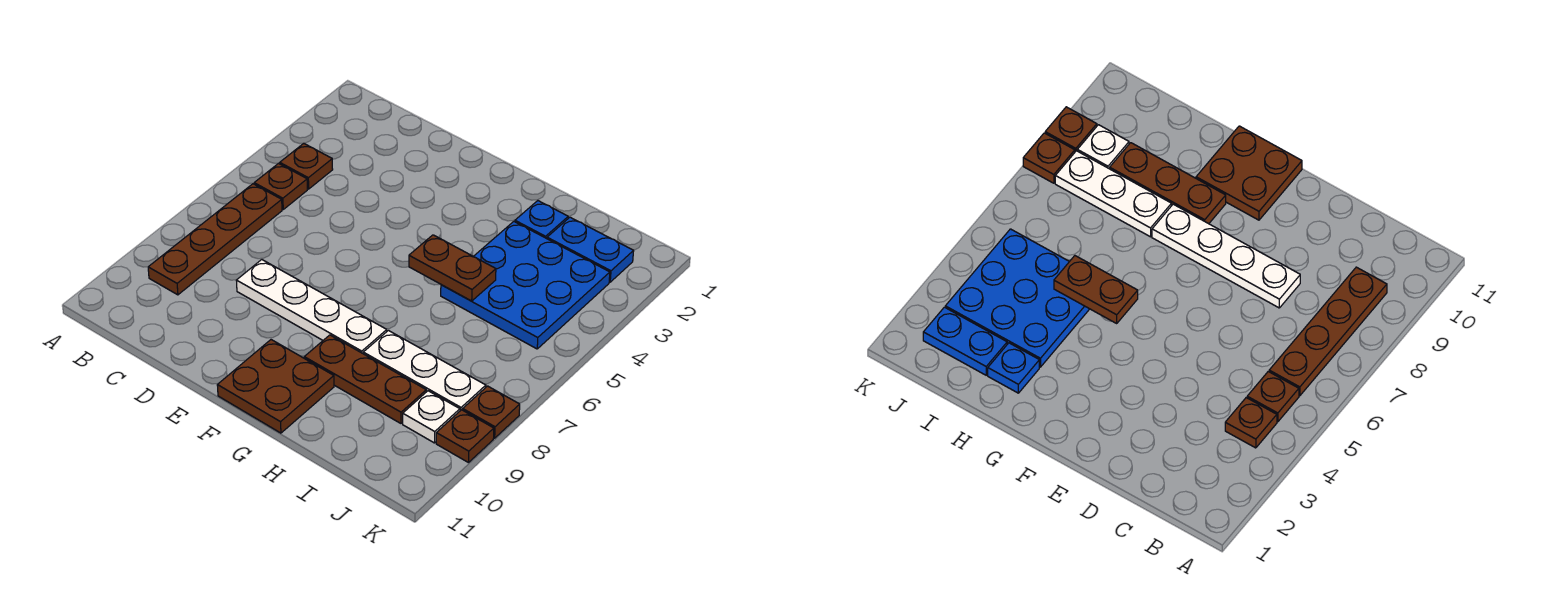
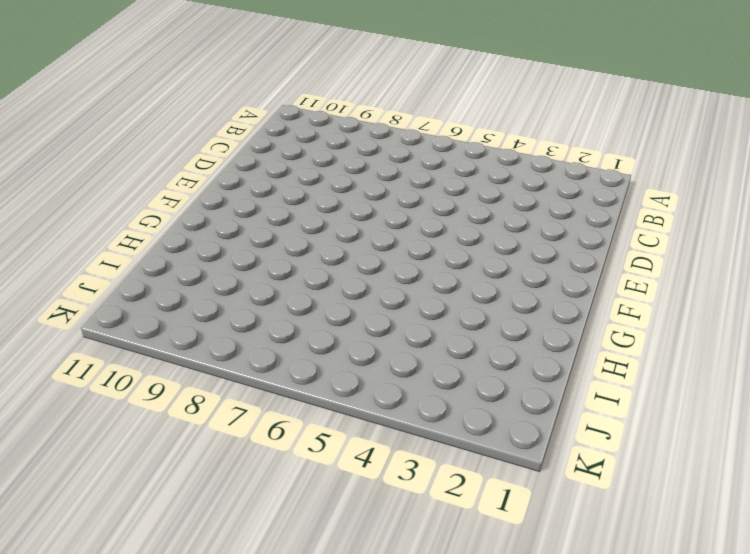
none -> brown plate B4 level 1
none -> brown plate B5 level 1
none -> brown plate B6:B9 level 1

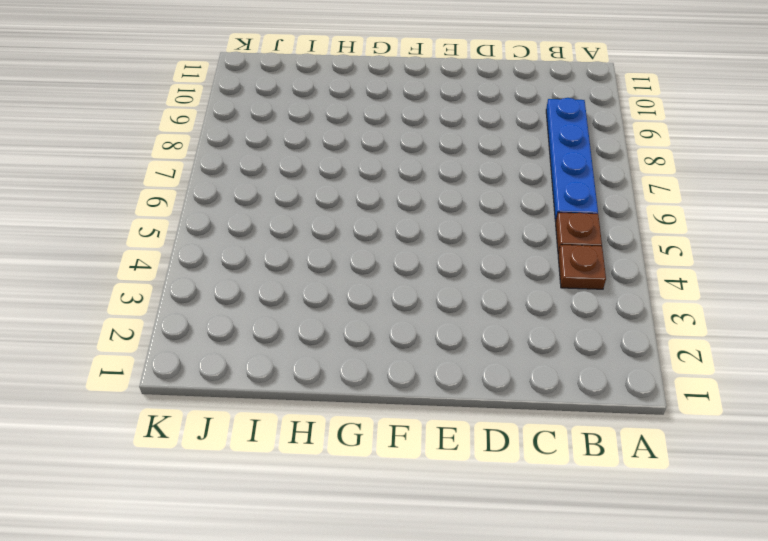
blue plate B6:B9 level 1 -> brown plate B6:B9 level 1
none -> white plate D8:G8 level 1
none -> brown plate F10:G11 level 1
none -> brown plate G9:I9 level 1

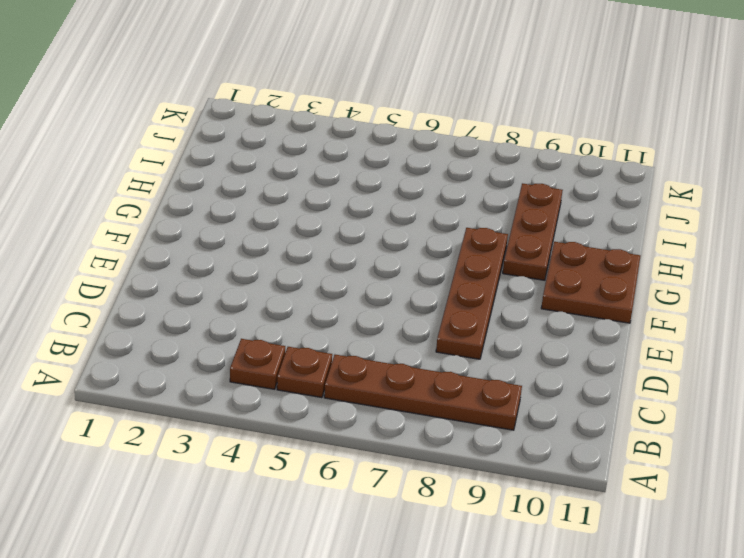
brown plate D8:G8 level 1 -> white plate D8:G8 level 1
none -> blue plate H2 level 1
none -> blue plate H3:J5 level 1
none -> white plate H8:J8 level 1

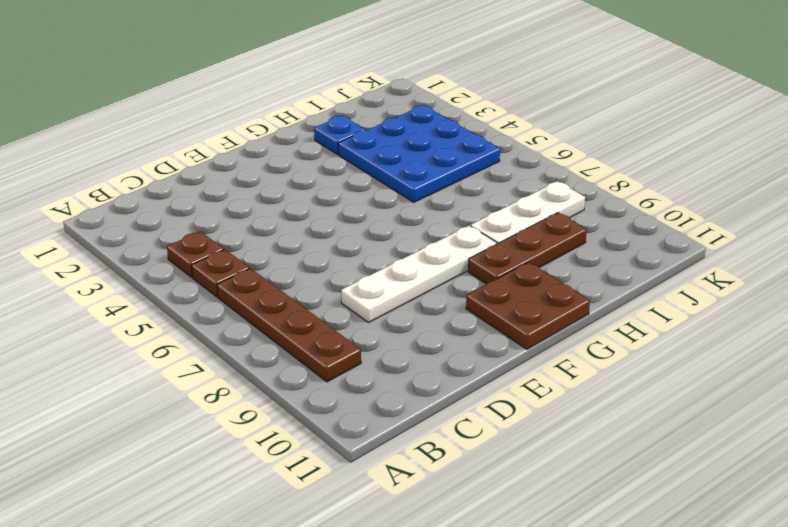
none -> blue plate I2:J2 level 1
none -> white plate J9 level 1
none -> brown plate K8 level 1

